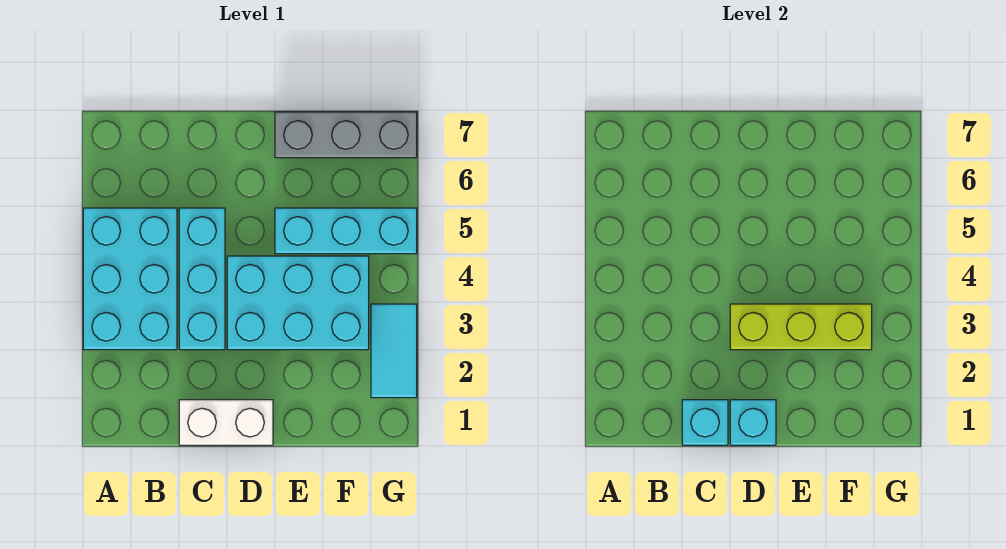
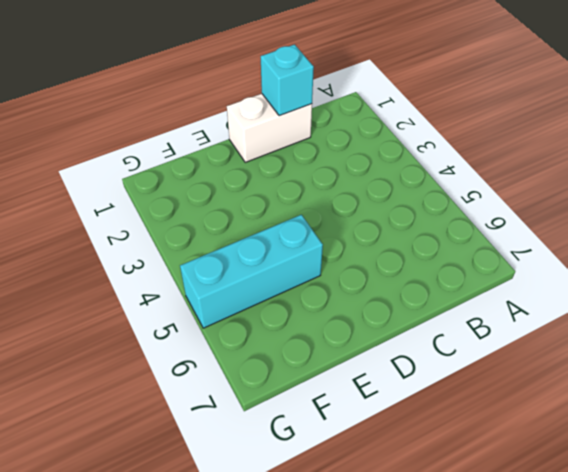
none -> cyan brick A3:B5 level 1
none -> cyan brick C3:C5 level 1

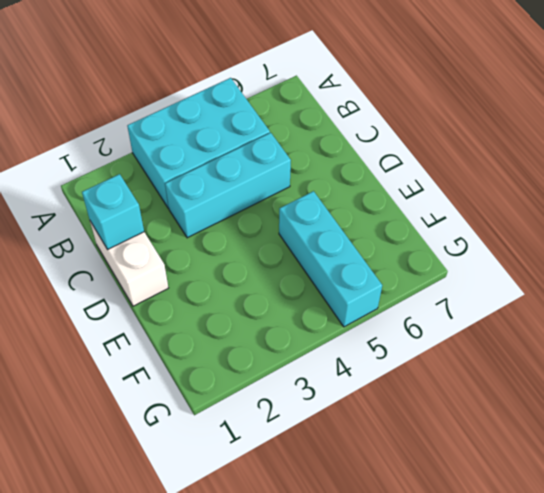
none -> cyan brick D3:F4 level 1
none -> grey brick E7:G7 level 1

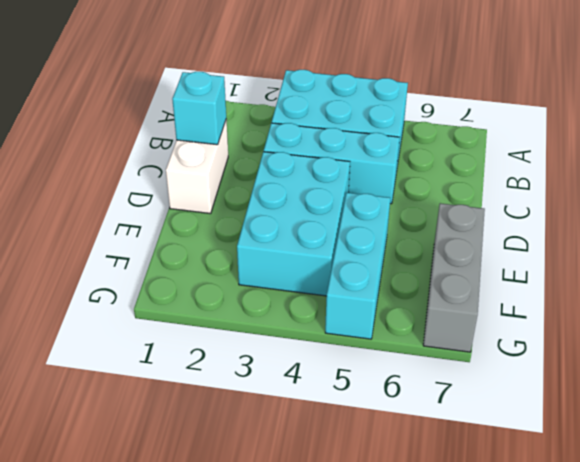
none -> cyan tile G2:G3 level 1
none -> cyan brick D1 level 2

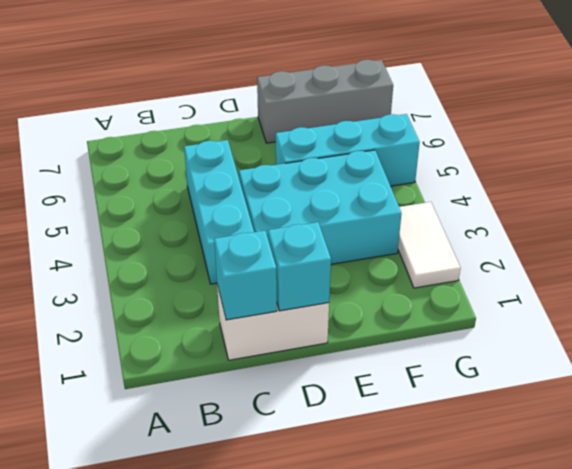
white tile G2:G3 level 1 -> cyan tile G2:G3 level 1
none -> cyan brick A3:B5 level 1
none -> lime brick D3:F3 level 2

